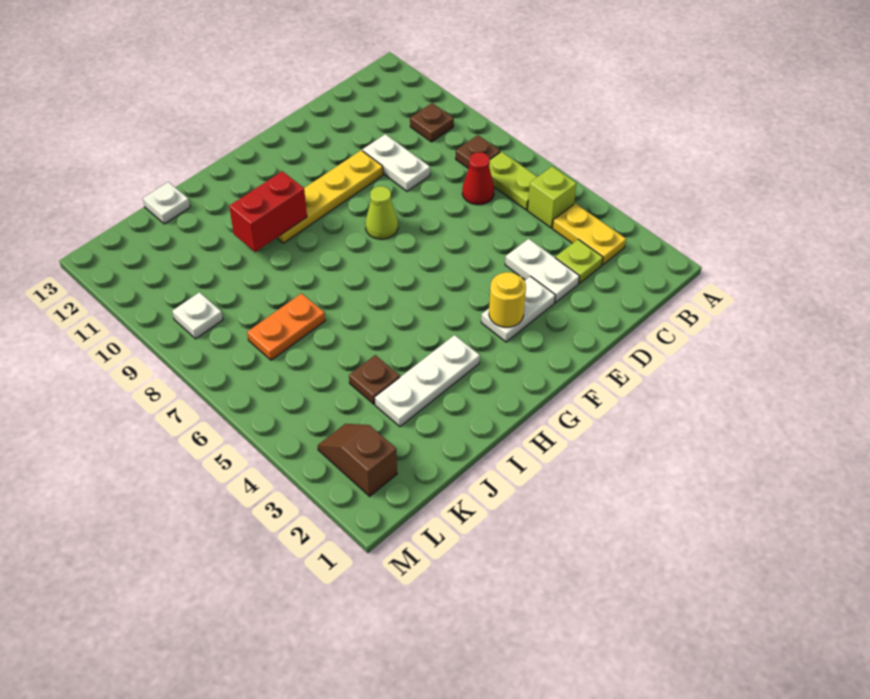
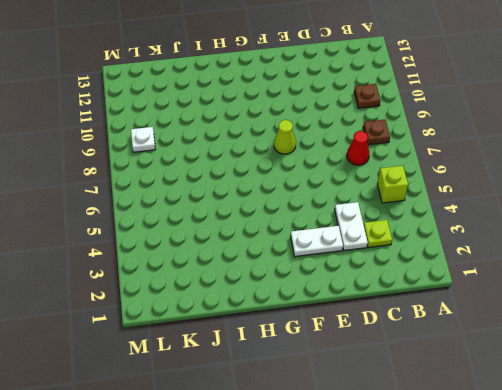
none -> yellow plate B3:B4 level 1
none -> lime plate B6:B7 level 1
none -> white plate D9:D10 level 1

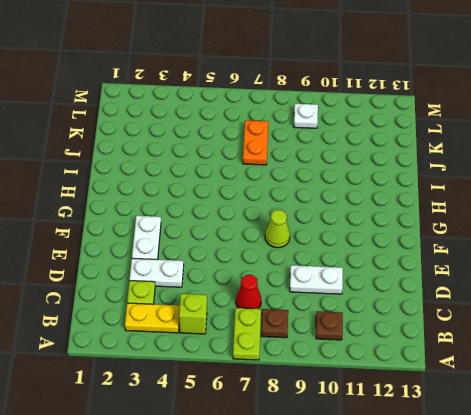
lime plate A7:B7 level 1 -> lime plate B6:B7 level 1
none -> yellow plate E10:H10 level 1
none -> white plate H3:J3 level 1
none -> brown plate J4 level 1

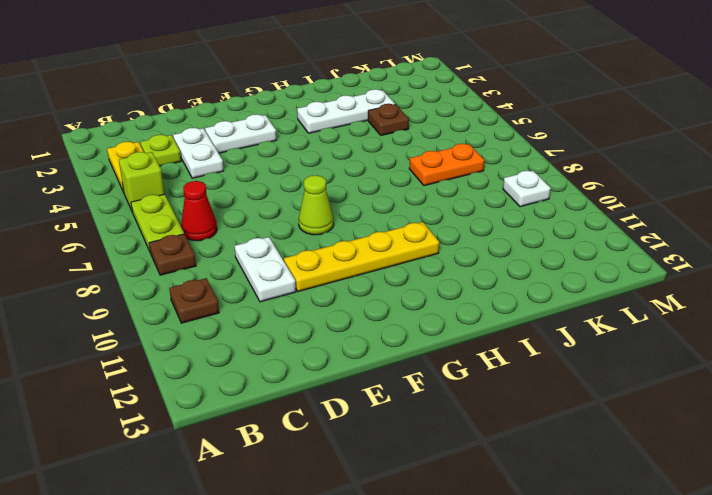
none -> white plate J13 level 1
none -> brown slope L2:L3 level 1 top 2
none -> yellow round brick F3 level 2

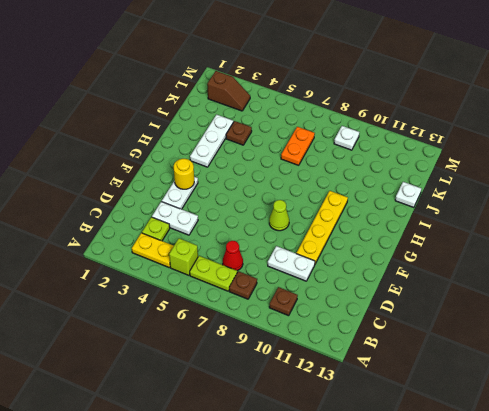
none -> red brick H10:I10 level 2

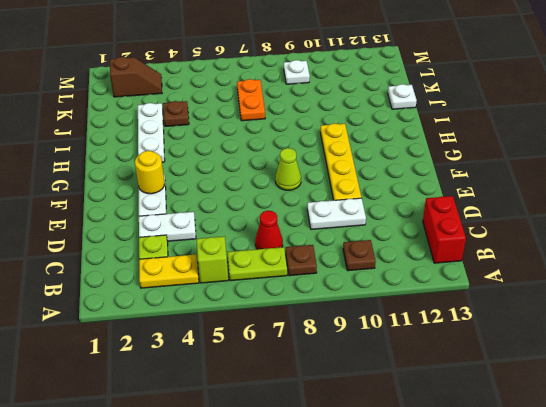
red brick B13:C13 level 1 -> red brick H10:I10 level 2

